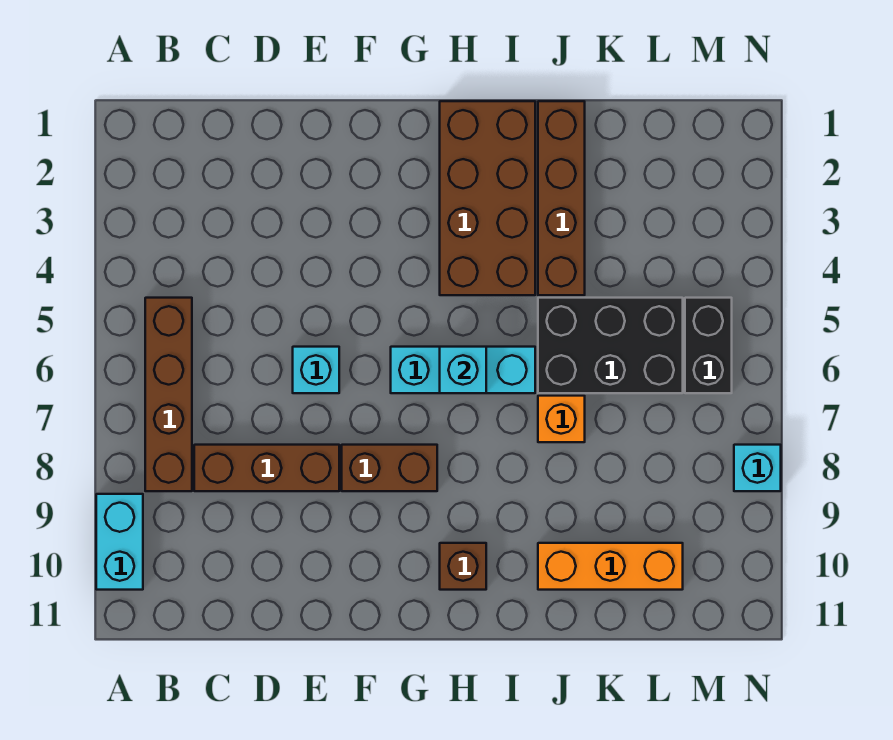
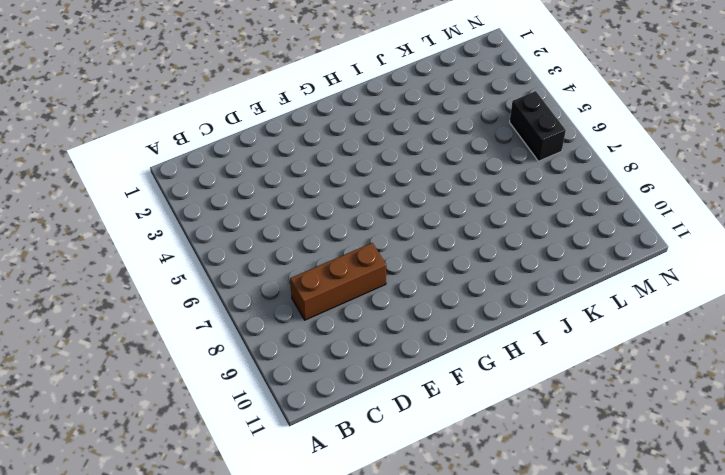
none -> cyan brick A9:A10 level 1
none -> brown brick B5:B8 level 1
none -> cyan brick E6 level 1

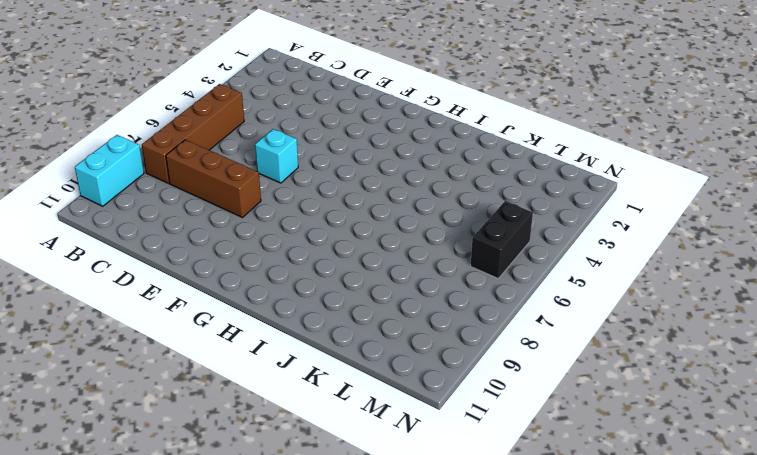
none -> brown brick F8:G8 level 1
none -> cyan brick G6:I6 level 1
none -> brown brick H1:I4 level 1

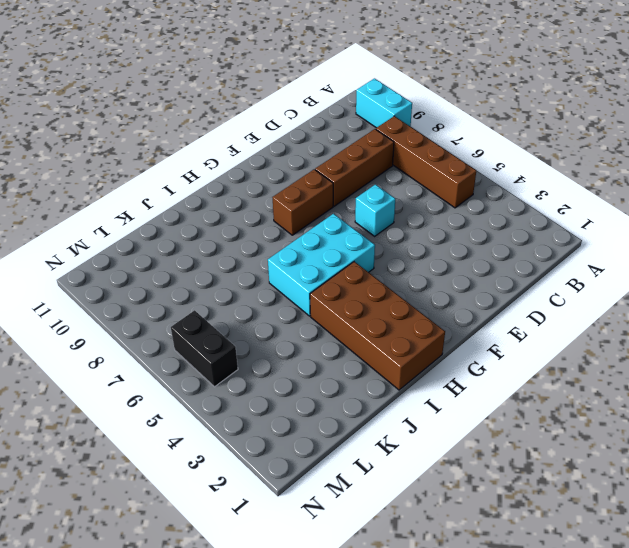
cyan brick G5:I6 level 1 -> cyan brick G6:I6 level 1
none -> brown brick H10 level 1
none -> brown brick J1:J4 level 1
none -> black brick J5:L6 level 1

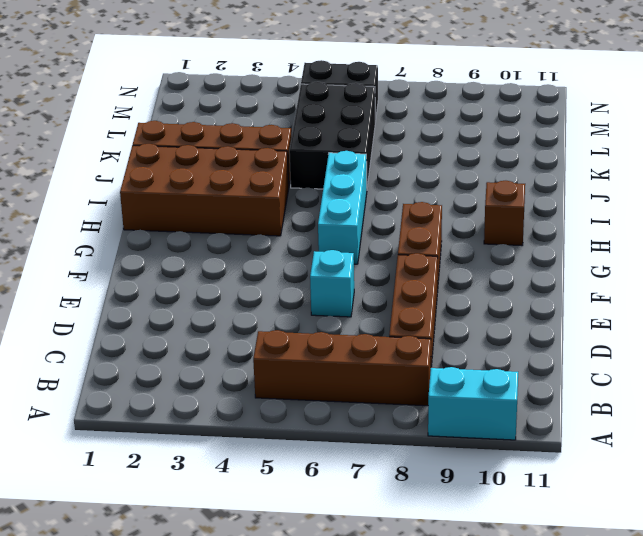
none -> orange brick J7 level 1
none -> orange brick J10:L10 level 1
none -> cyan brick N8 level 1

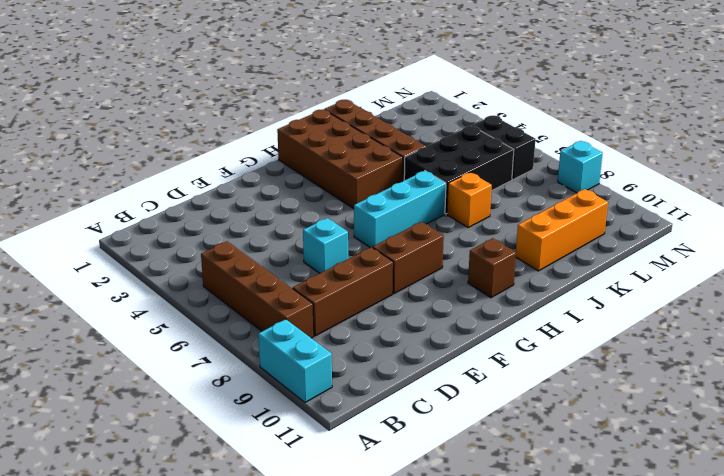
none -> cyan brick H6 level 2

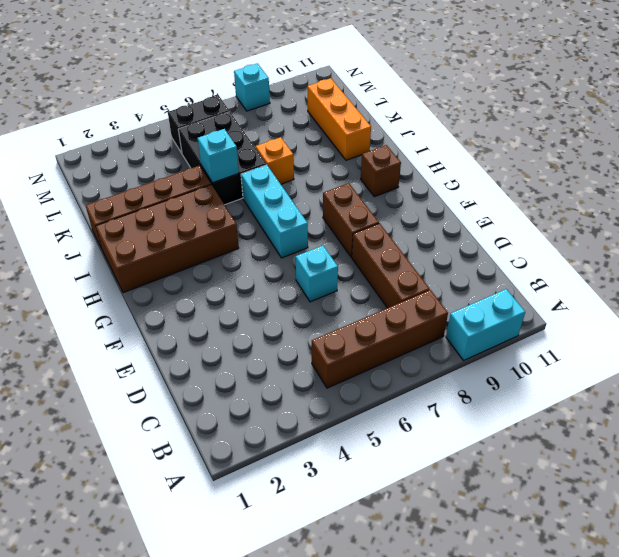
cyan brick J5 level 2 -> cyan brick H6 level 2

